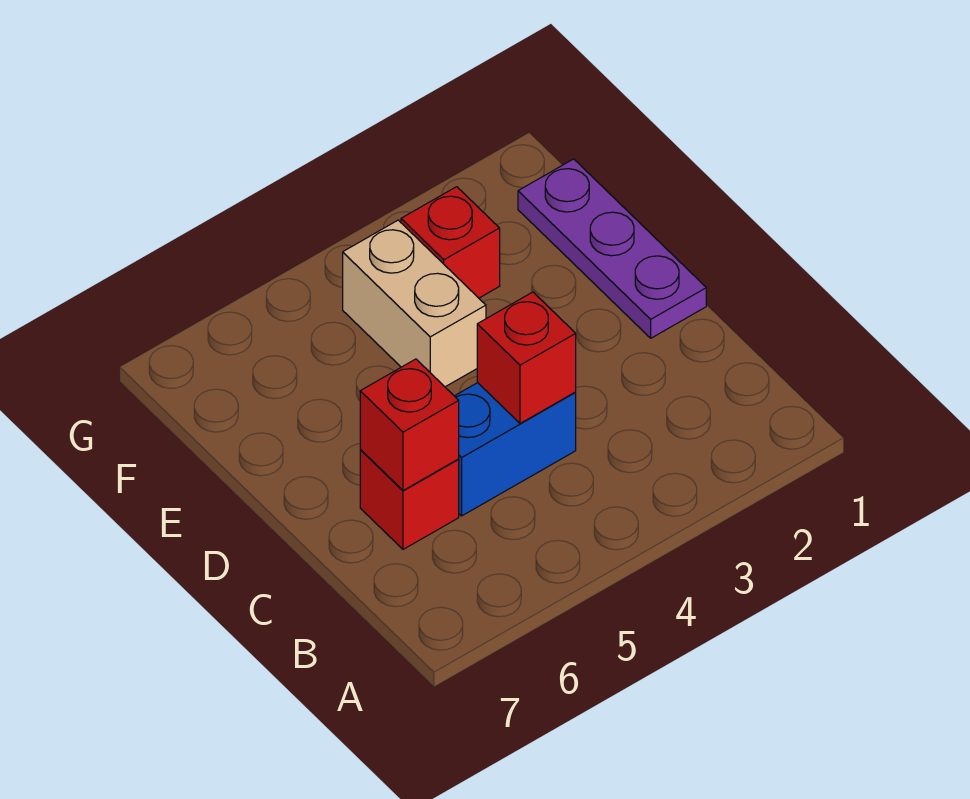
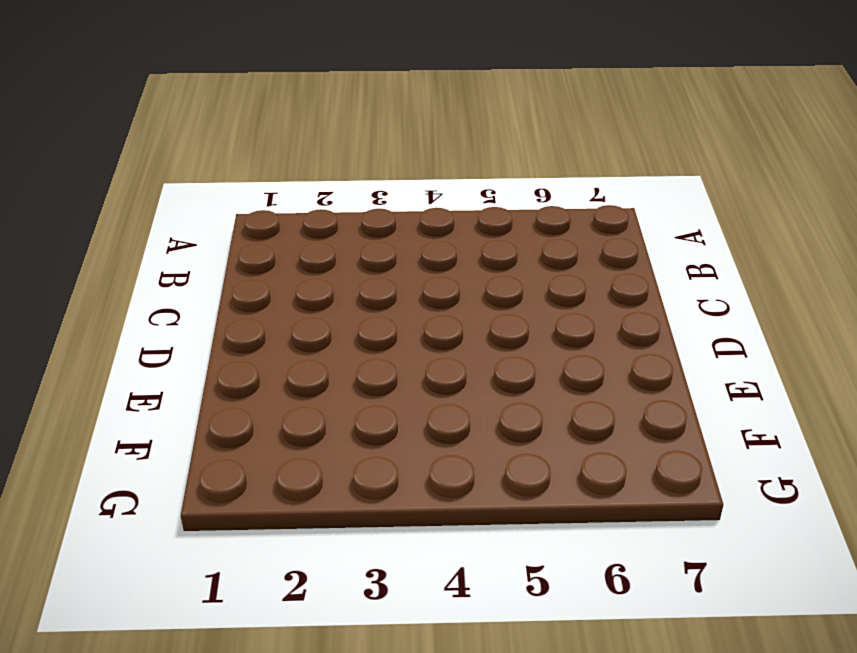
none -> blue brick C4:C5 level 1
none -> red brick C6 level 1

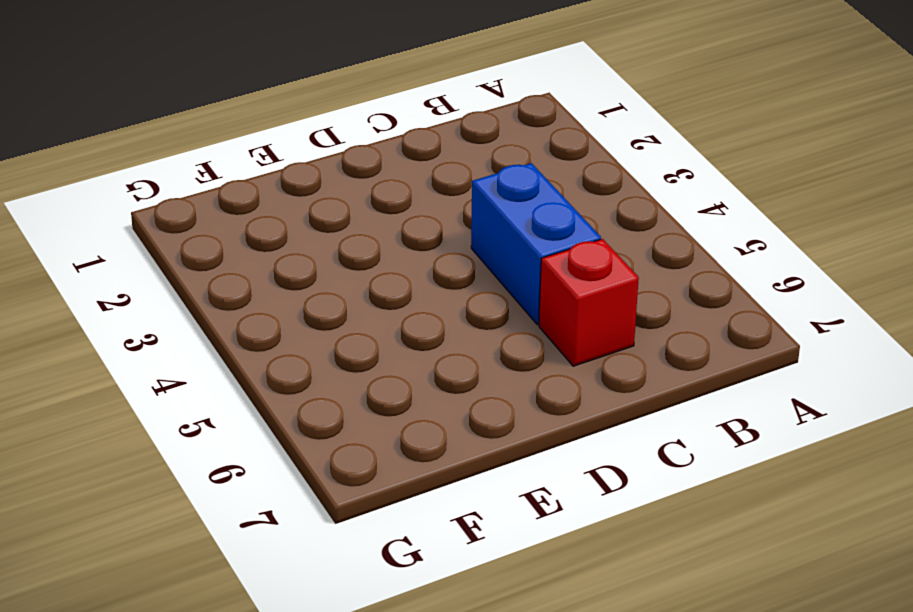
none -> purple plate D1:F1 level 1
none -> tan brick E4:F4 level 1

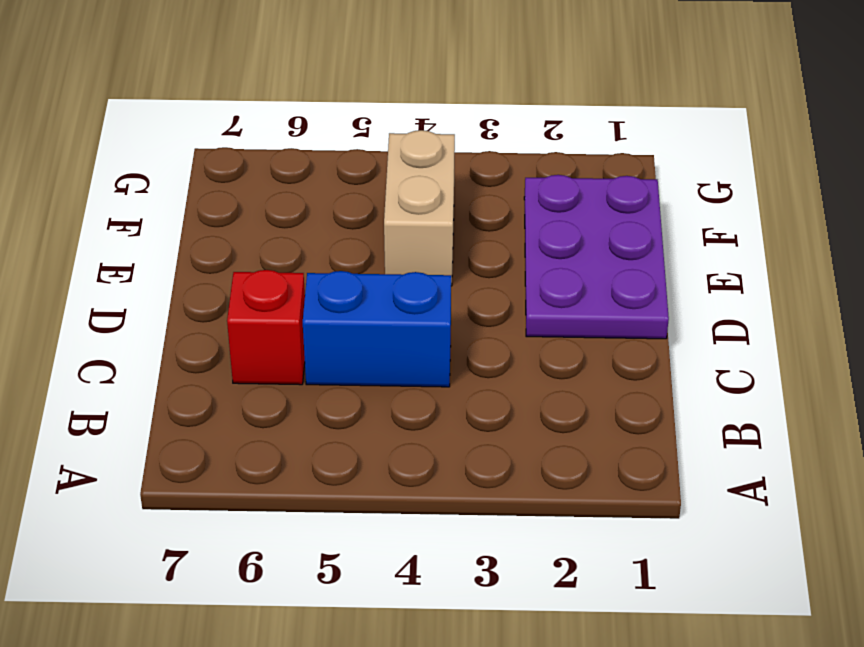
purple plate D1:F2 level 1 -> purple plate D1:F1 level 1
none -> red brick F3 level 1
none -> red brick C4 level 2

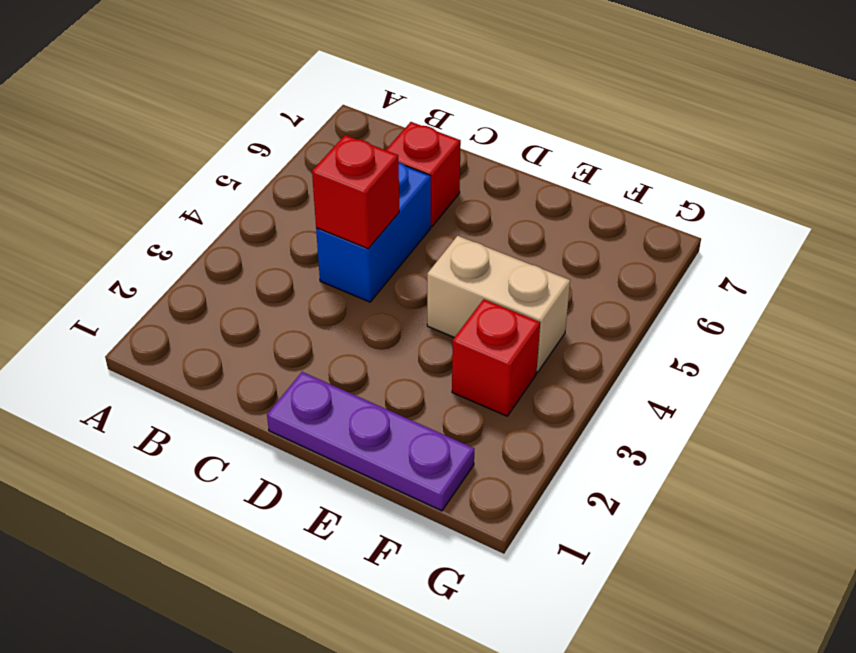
none -> red brick C6 level 2

